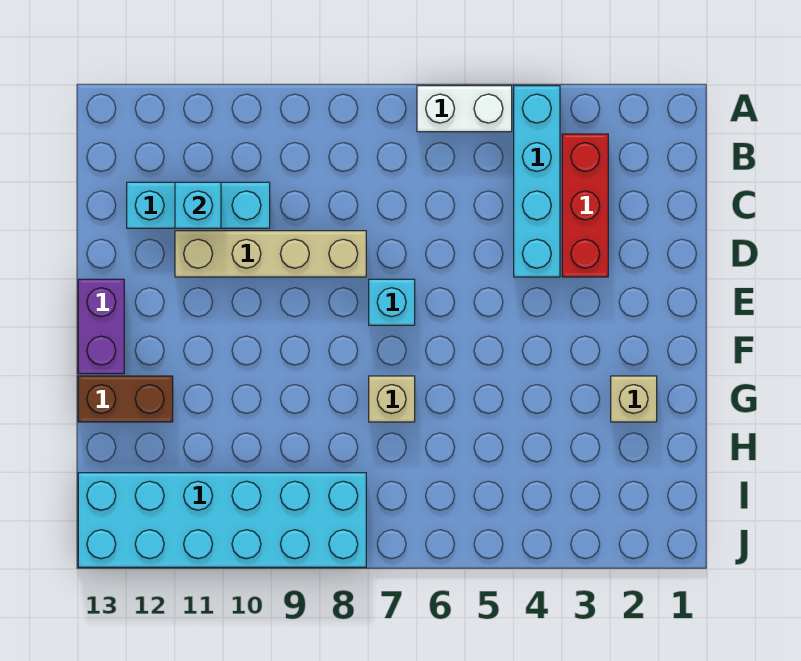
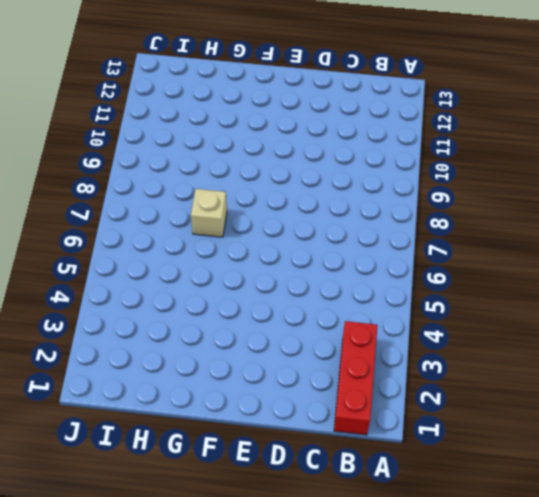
red brick B1:B3 level 1 -> red brick B3:D3 level 1
none -> cyan brick A4:D4 level 1
none -> white brick A5:A6 level 1
none -> cyan brick C10:C12 level 1

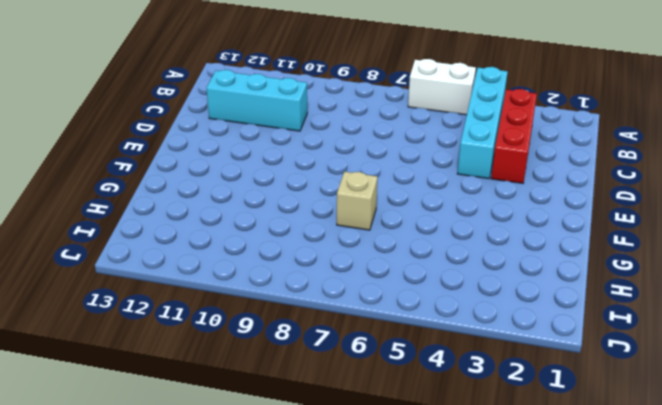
none -> tan brick D8:D11 level 1
none -> cyan brick E7 level 1
none -> purple brick E13:F13 level 1

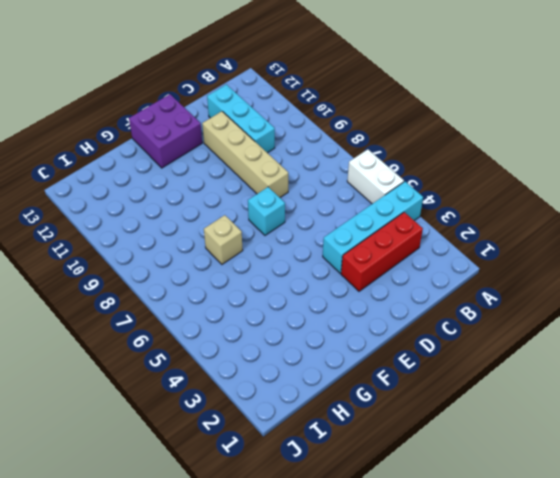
purple brick E12:F13 level 1 -> purple brick E13:F13 level 1
none -> tan brick G2 level 1
none -> brown brick G12:G13 level 1
none -> cyan brick I8:J13 level 1

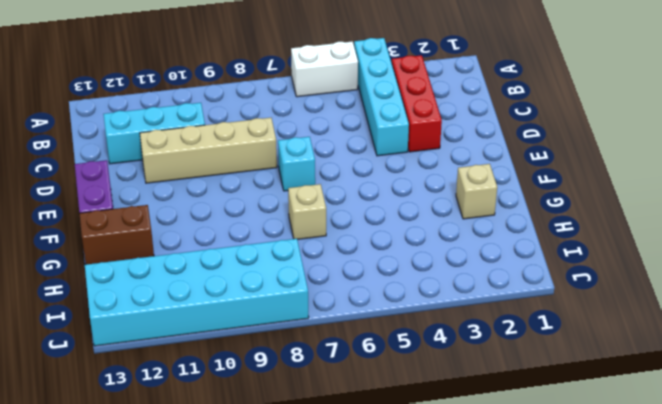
none -> cyan brick C11 level 2

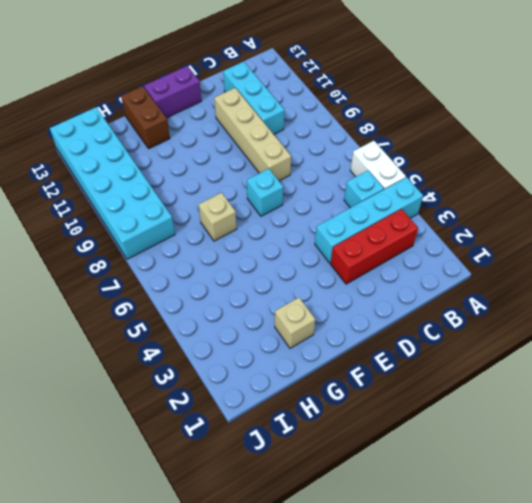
cyan brick B5 level 1 -> cyan brick C11 level 2

